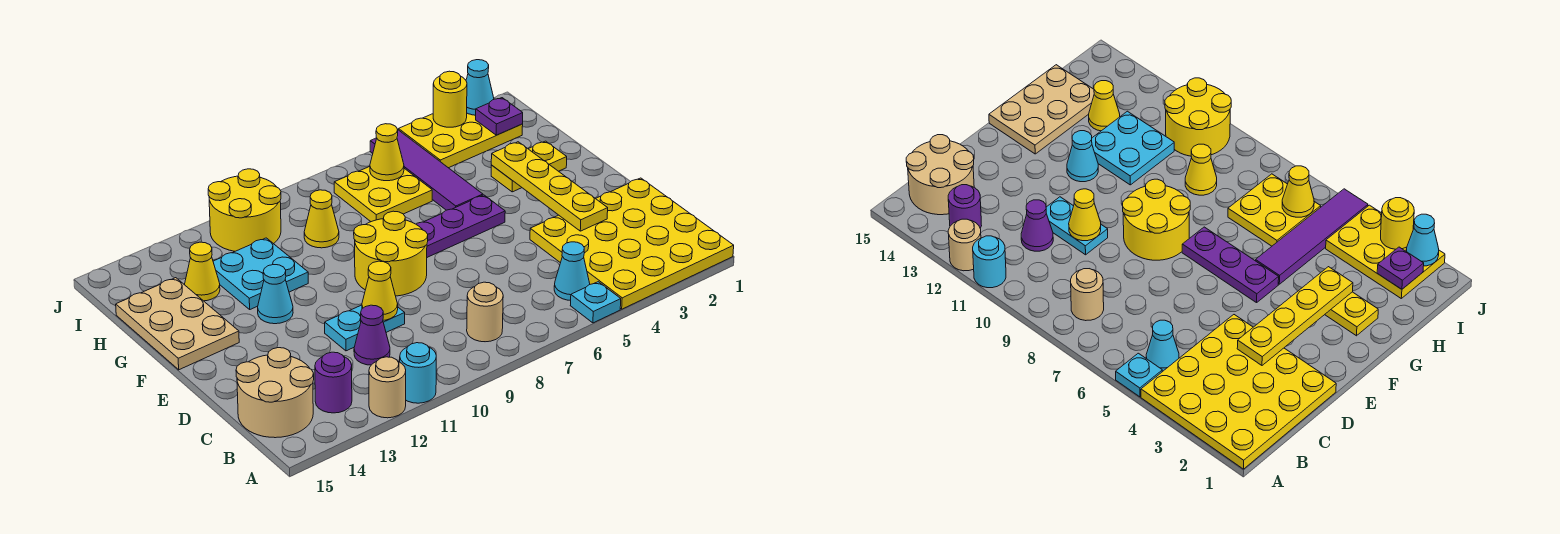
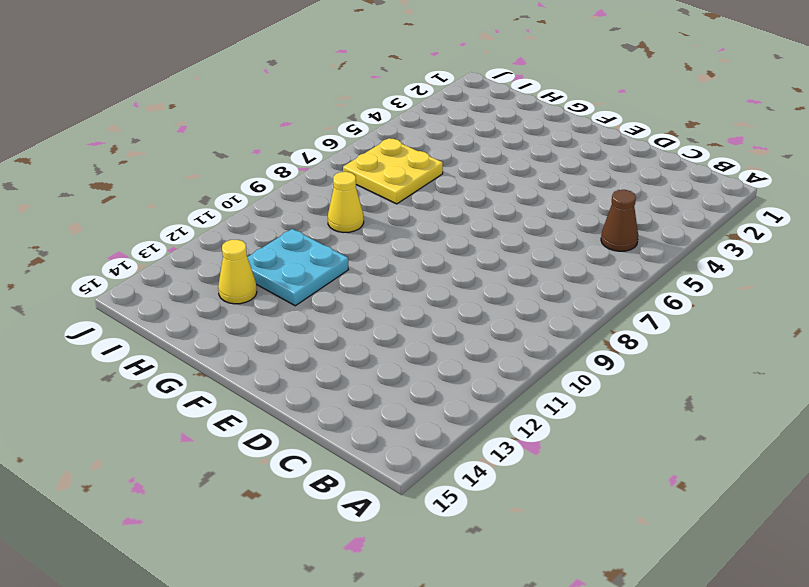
brown cone B5 level 1 -> cyan cone B5 level 1
none -> yellow plate A1:D4 level 1
none -> cyan plate A5 level 1
none -> cyan round brick A11 level 1

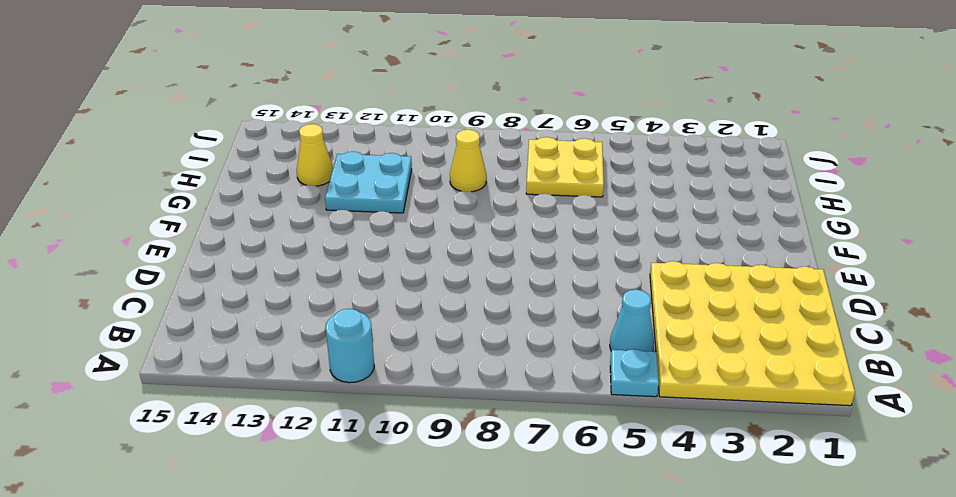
none -> tan round brick A12 level 1
none -> tan round brick B8 level 1
none -> purple round brick B13 level 1

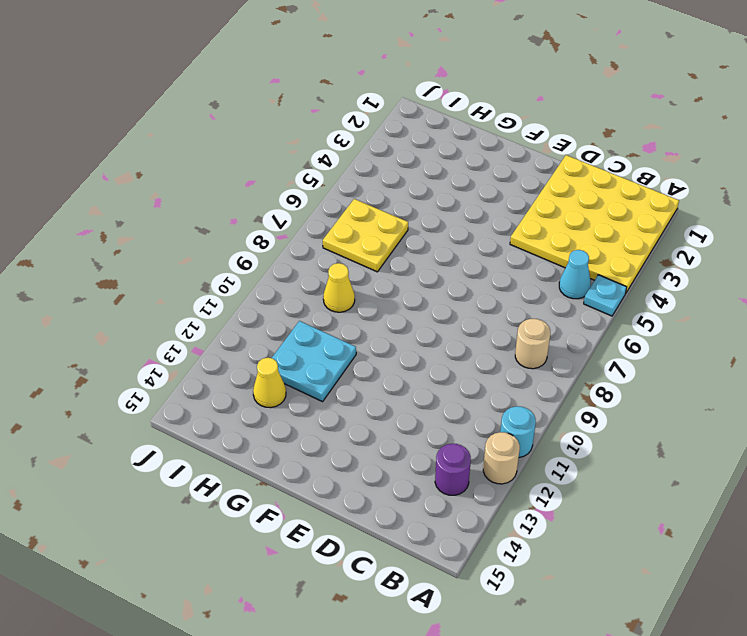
none -> tan round brick B14:C15 level 1
none -> purple cone C11 level 1
none -> cyan plate D10:D11 level 1

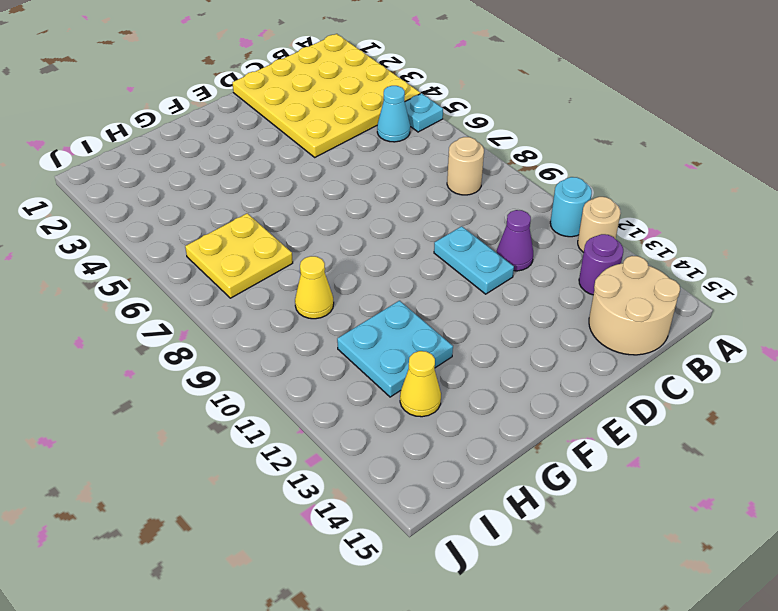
none -> yellow round brick E8:F9 level 1
none -> purple plate F5:F7 level 1
none -> cyan cone F12 level 1

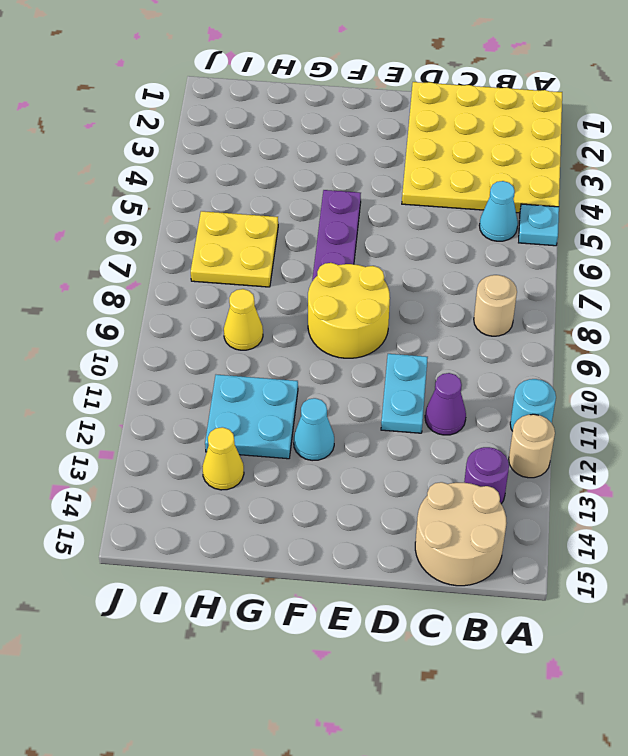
none -> tan plate F14:H15 level 1
none -> yellow plate G2:G3 level 1
none -> purple tile G5:J5 level 1

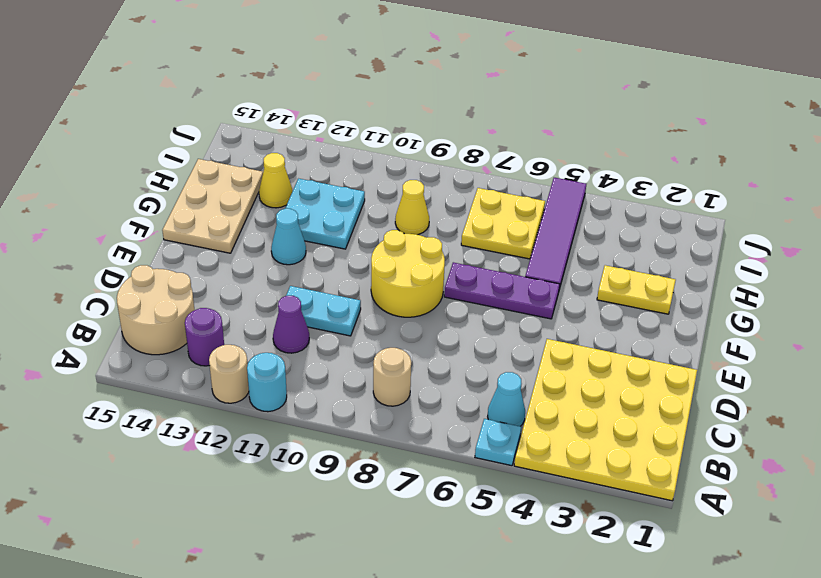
none -> yellow plate I2:J4 level 1
none -> yellow round brick I10:J11 level 1
none -> yellow plate D3:G3 level 2

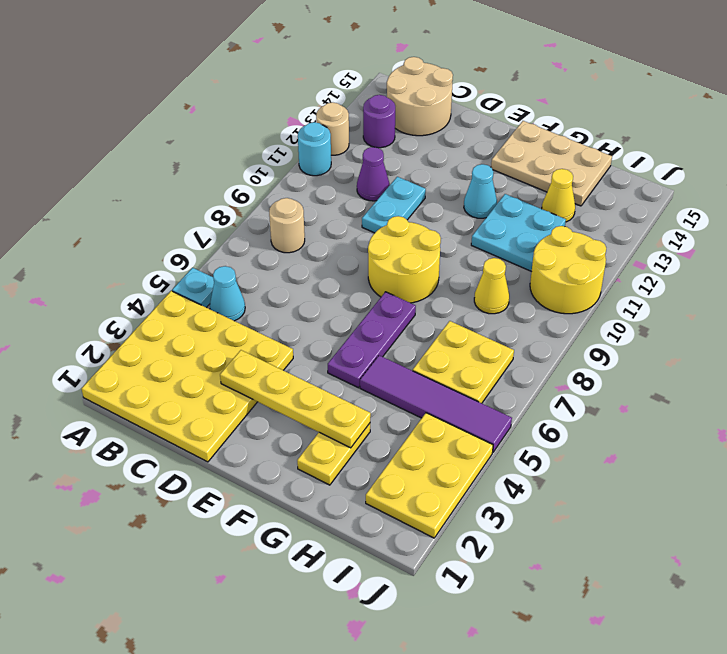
none -> yellow cone D10 level 2
none -> purple plate I2 level 2
none -> yellow cone I6 level 2

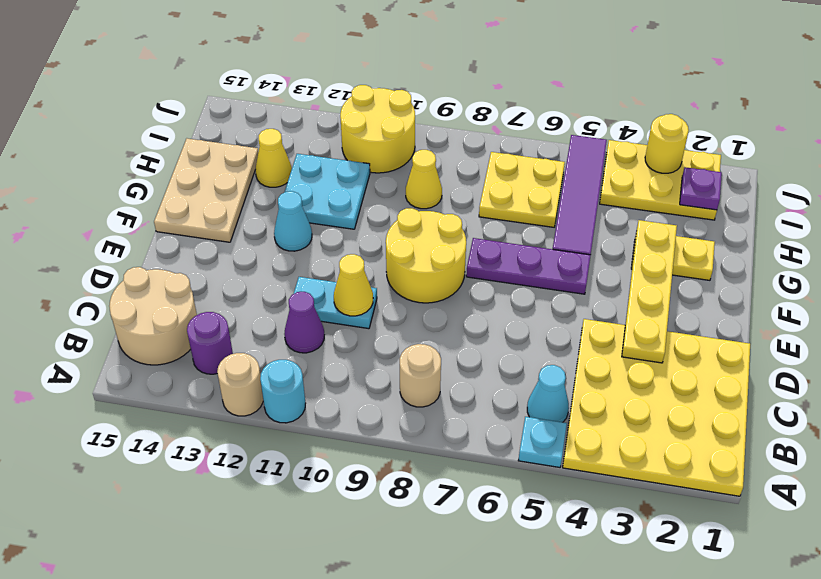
none -> yellow cone I6 level 2
none -> cyan cone J2 level 2

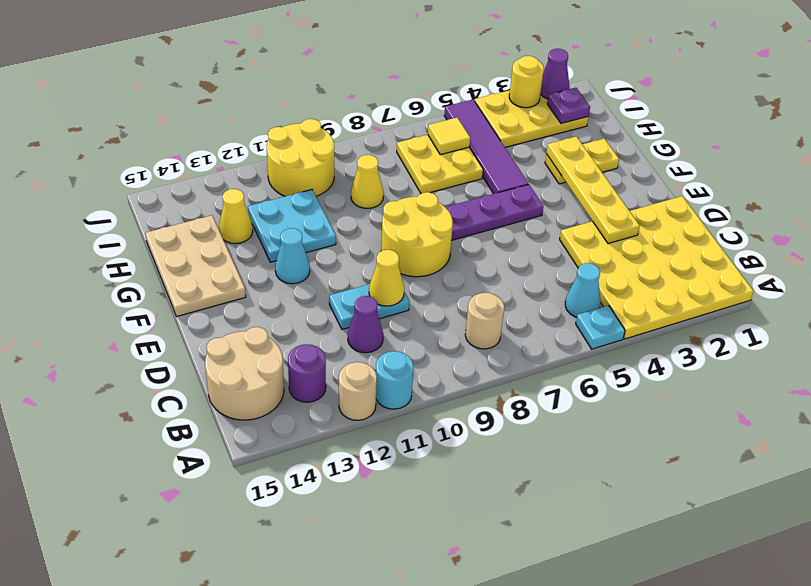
yellow tile I6 level 2 -> yellow cone I6 level 2
purple cone J2 level 2 -> cyan cone J2 level 2

